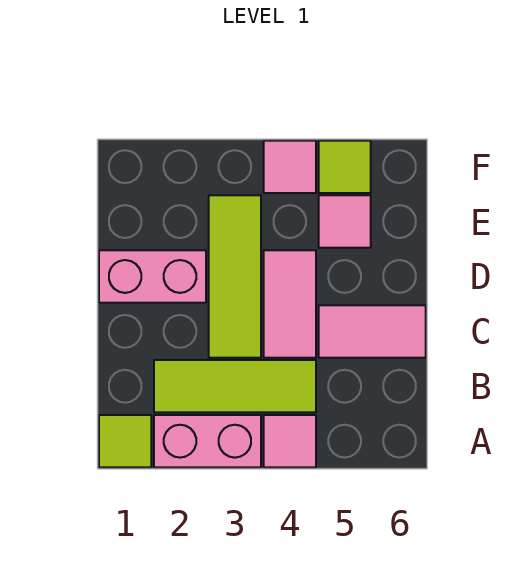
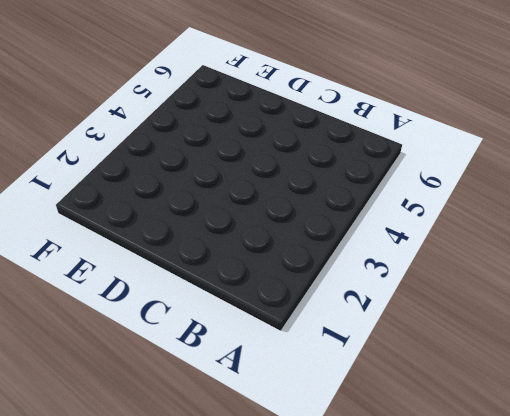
none -> lime tile A1 level 1
none -> pink brick A2:A3 level 1

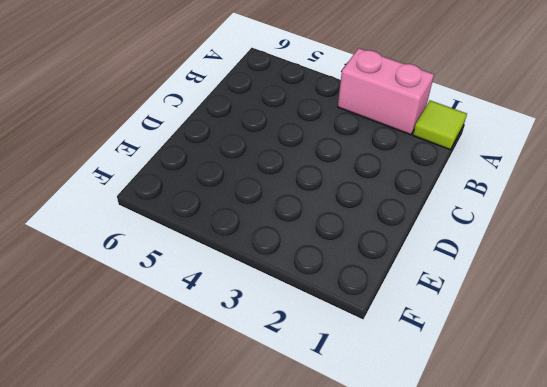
none -> pink tile A4 level 1
none -> lime tile B2:B4 level 1

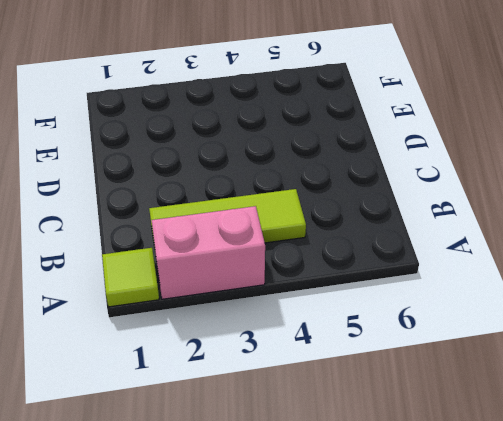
none -> pink tile A4 level 1
none -> lime tile C3:E3 level 1

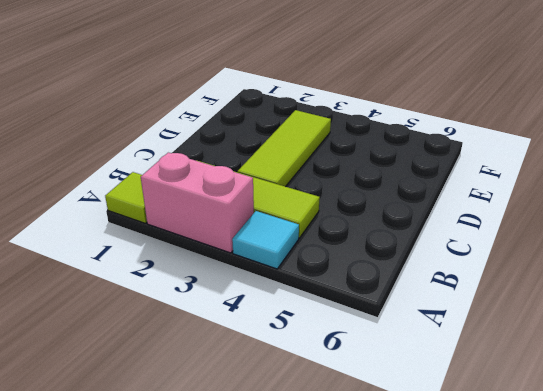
cyan tile A4 level 1 -> pink tile A4 level 1
none -> pink tile C4:D4 level 1
none -> pink tile C5:C6 level 1

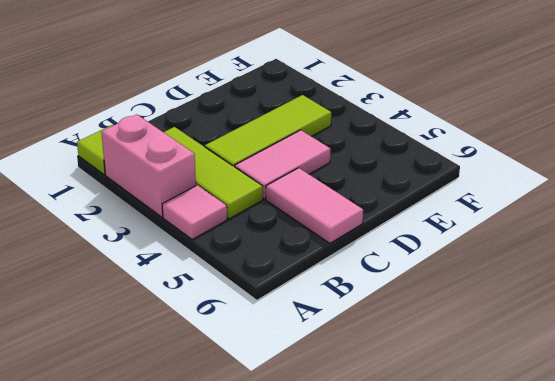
none -> pink brick D1:D2 level 1
none -> pink tile E5 level 1

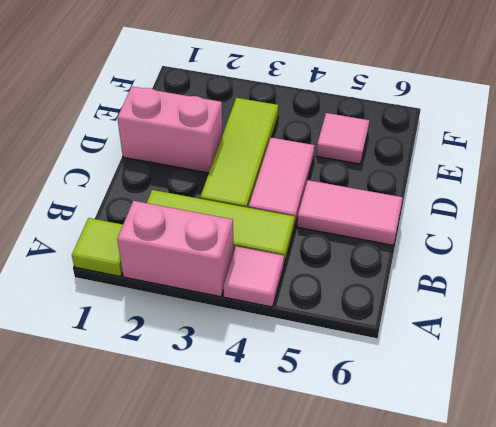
none -> pink tile F4 level 1
none -> lime tile F5 level 1

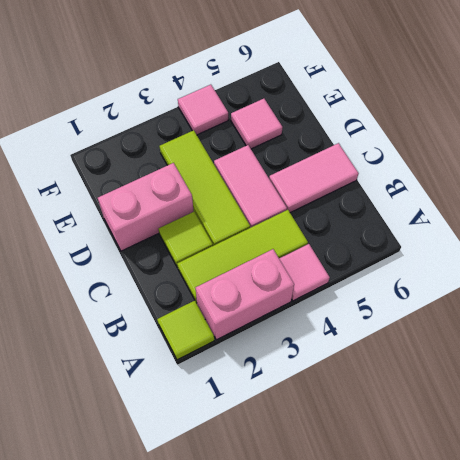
lime tile C2 level 1 -> lime tile F5 level 1

